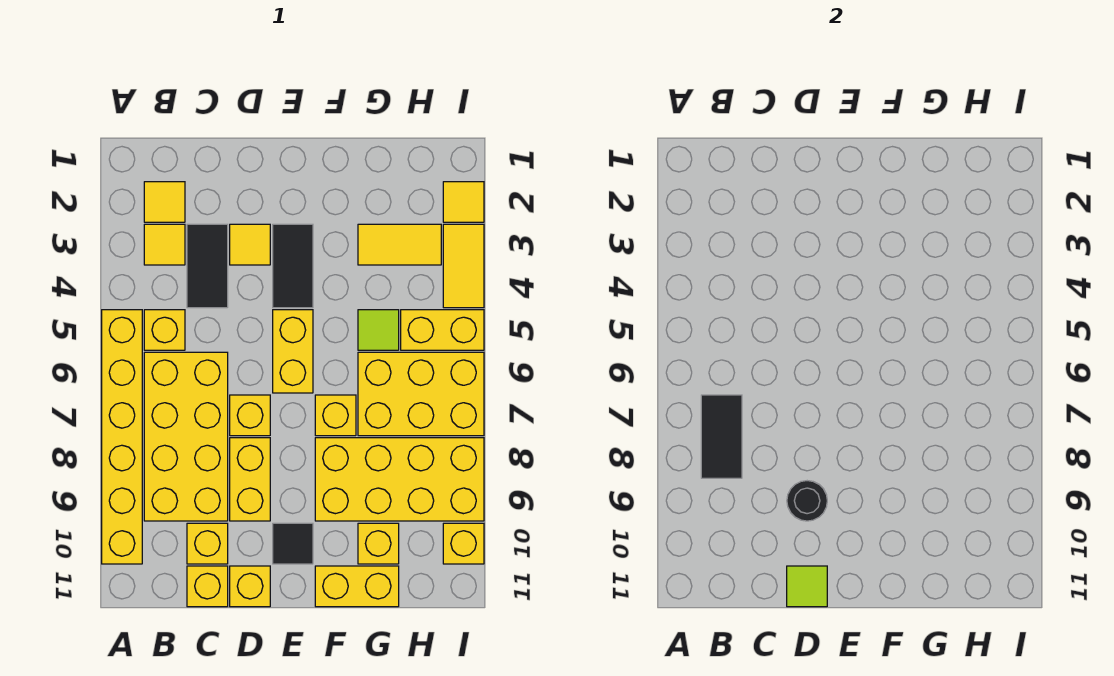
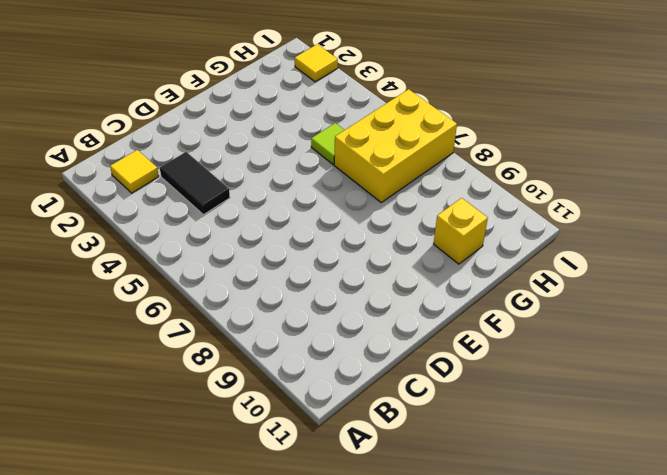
none -> yellow brick A5:A10 level 1
none -> yellow tile B3 level 1
none -> yellow brick B5 level 1

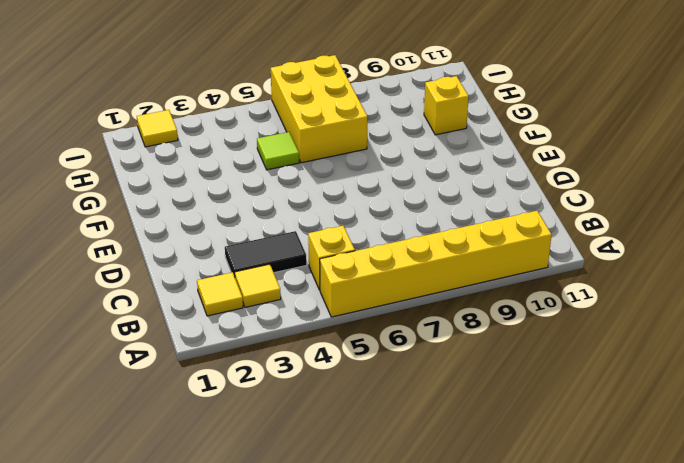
none -> yellow brick B6:C9 level 1
none -> yellow brick C10 level 1
none -> yellow brick C11 level 1

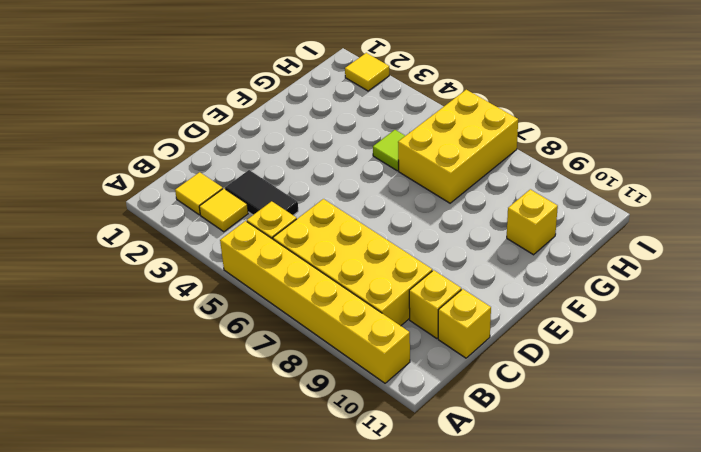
none -> yellow tile D3 level 1
none -> yellow brick D7 level 1
none -> yellow brick D8:D9 level 1

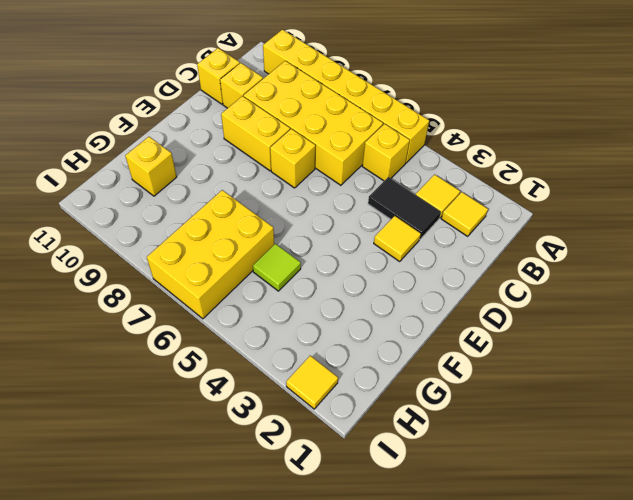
none -> yellow brick D11 level 1
none -> black tile E3:E4 level 1
none -> yellow brick E5:E6 level 1

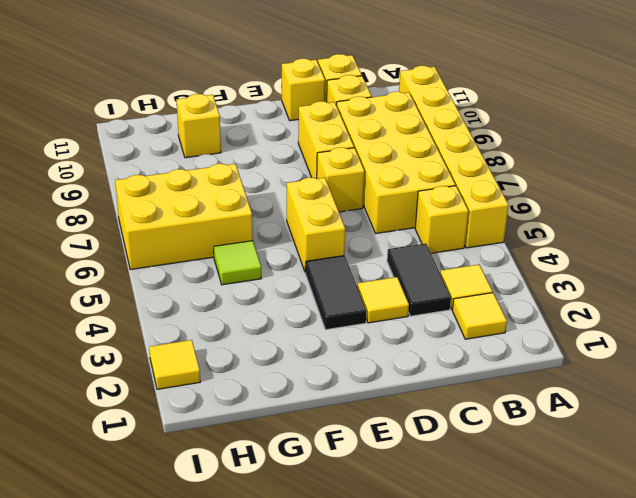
none -> black tile E10 level 1
none -> yellow brick F7 level 1
none -> yellow brick F8:I9 level 1

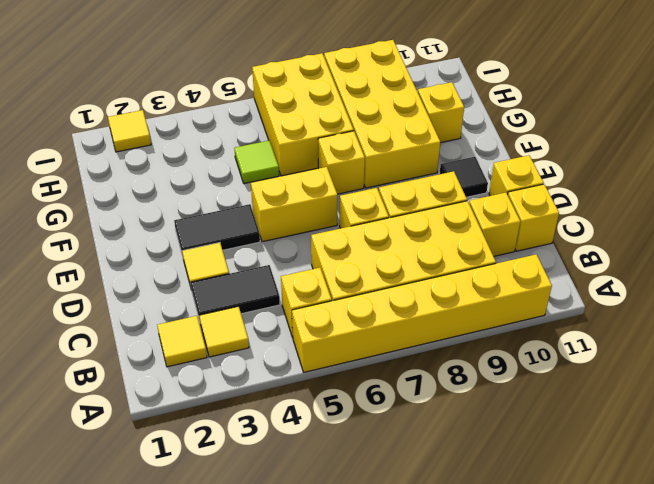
none -> yellow brick F11:G11 level 1
none -> yellow tile G3:H3 level 1
none -> yellow brick H5:I5 level 1

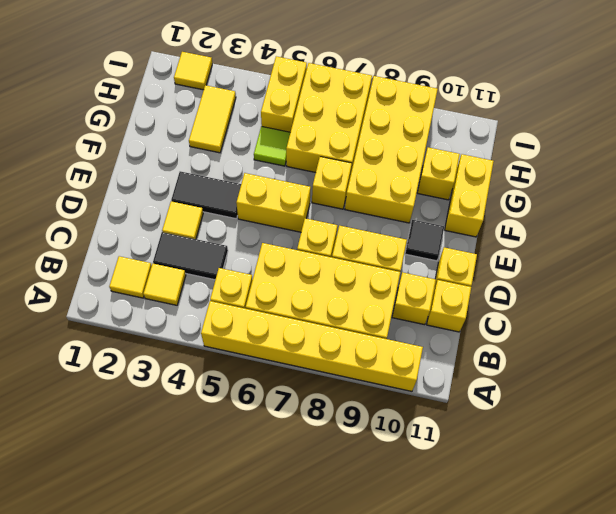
none -> yellow tile I3:I4 level 1
none -> yellow brick I10 level 1
none -> black tile B7:B8 level 2

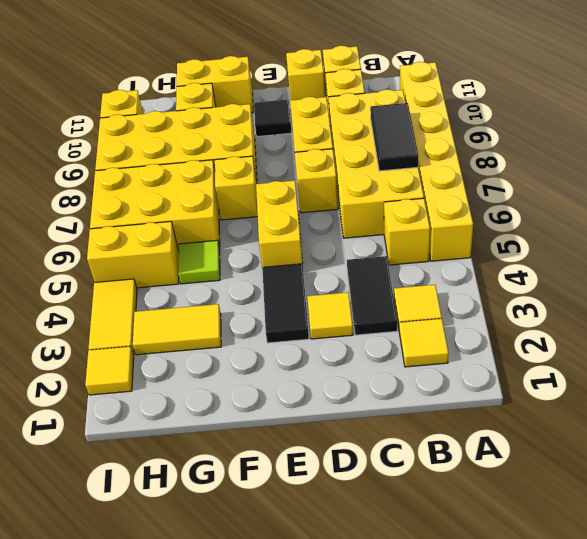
none -> black round brick D9 level 2
none -> lime tile D11 level 2

